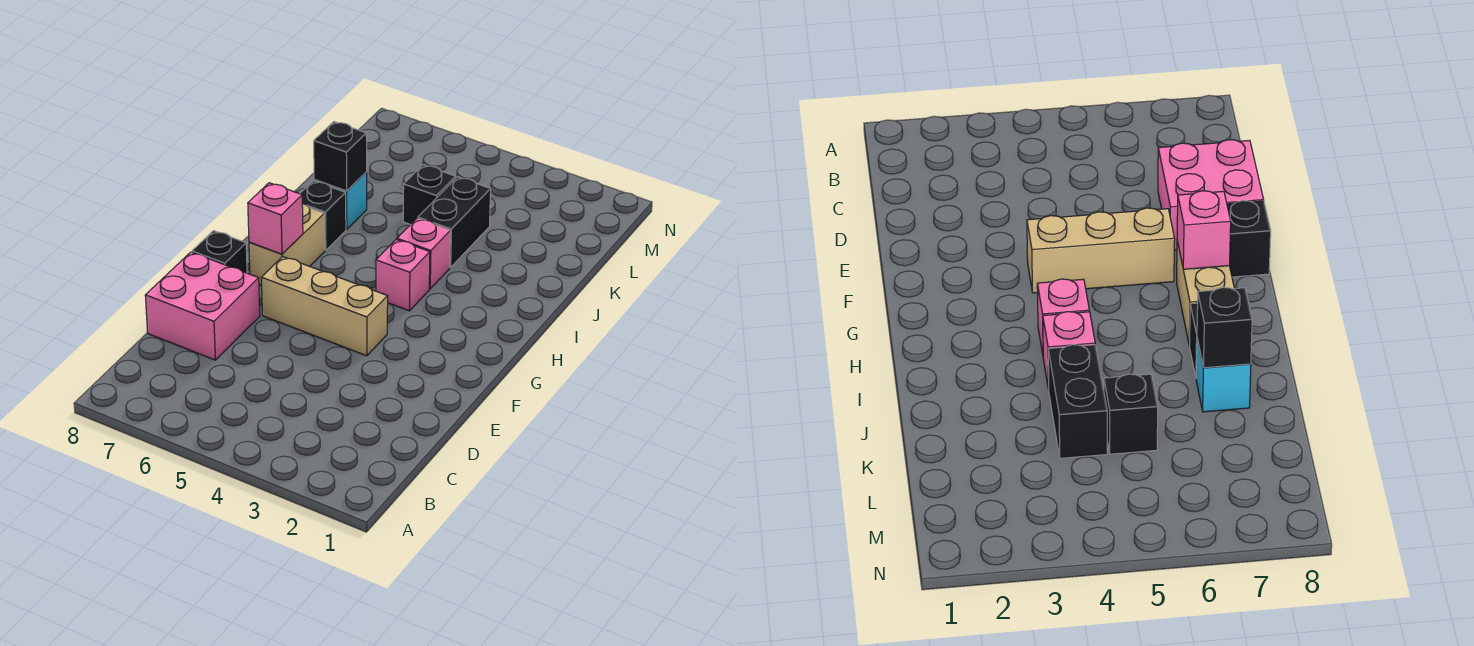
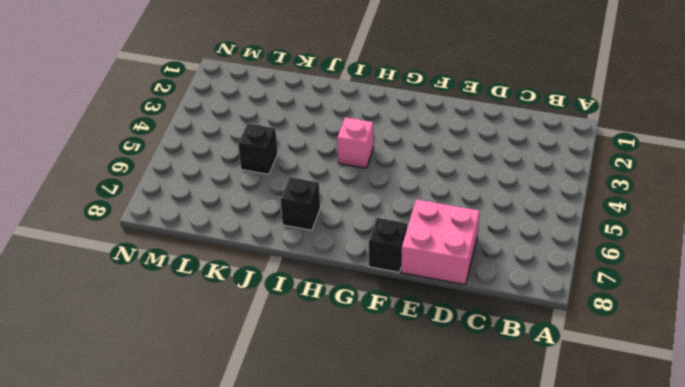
none -> tan brick F4:F6 level 1
none -> tan brick G7:H7 level 1
none -> pink brick I4 level 1

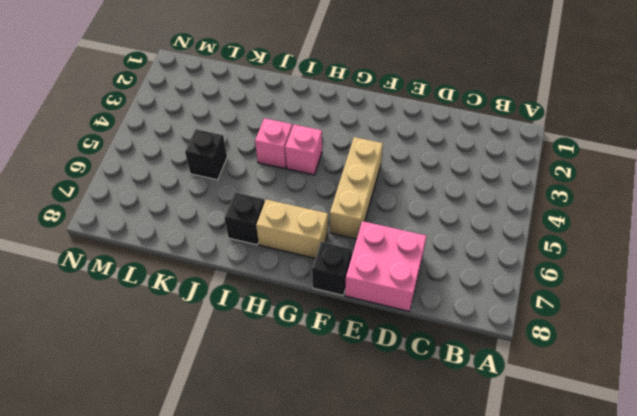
none -> black brick J4:K4 level 1
none -> cyan brick J7 level 1
none -> pink brick G7 level 2

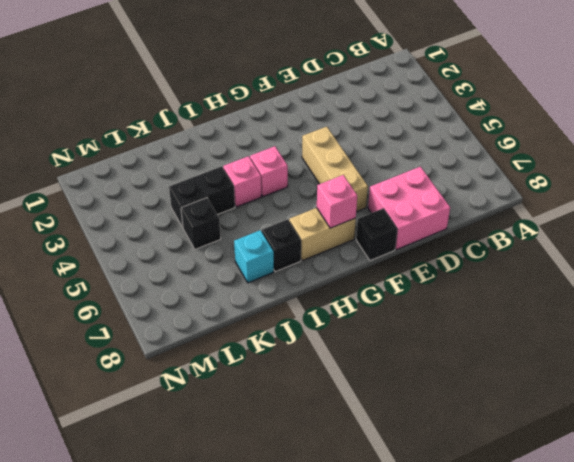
none -> black brick J7 level 2

